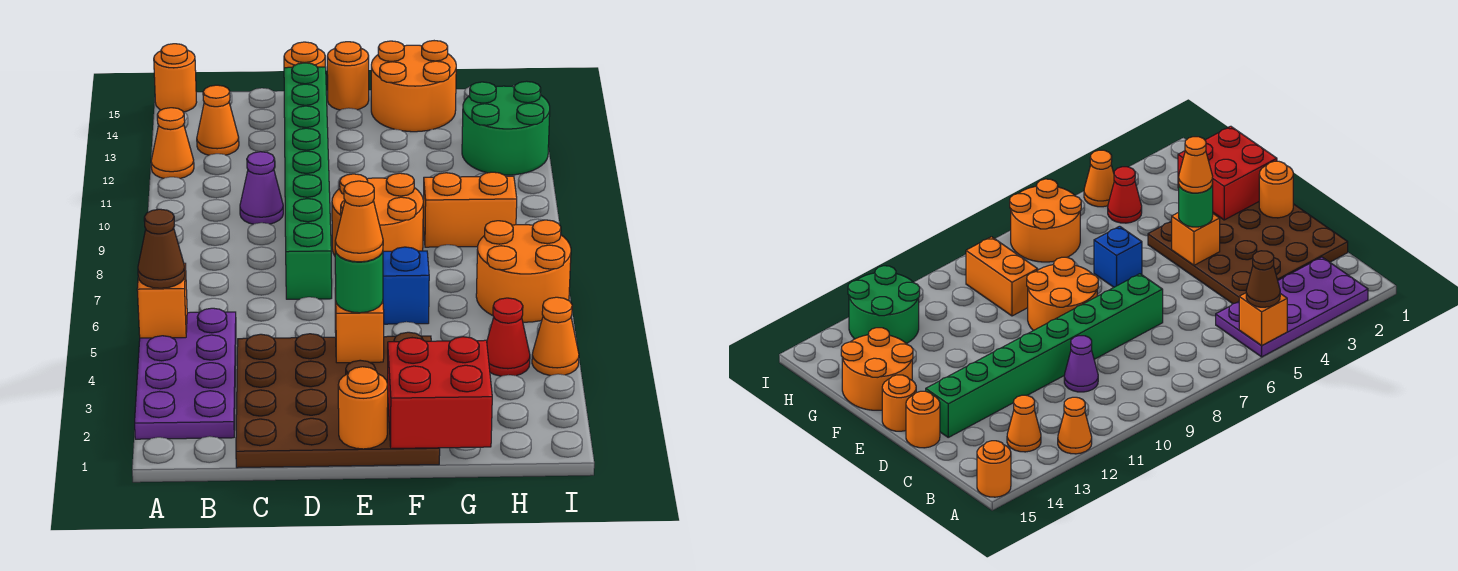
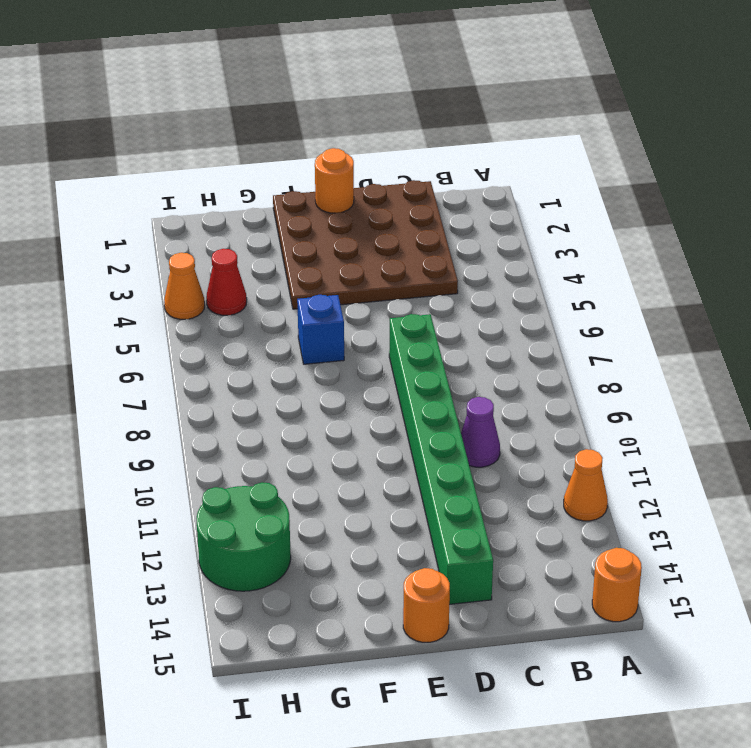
none -> purple plate A2:B5 level 1
none -> orange cone B13 level 1
none -> orange round brick D15 level 1

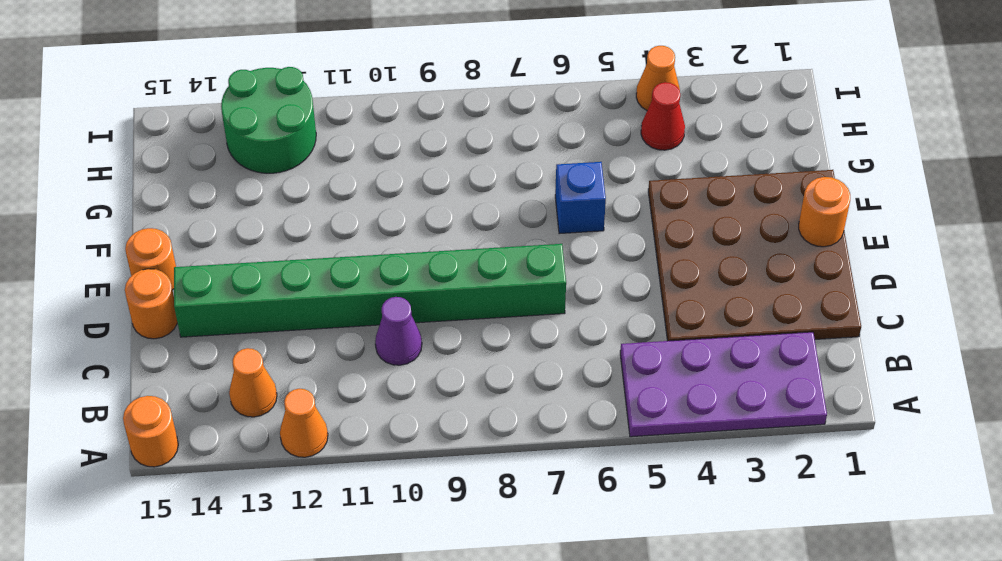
none -> orange round brick E8:F9 level 1
none -> orange round brick F14:G15 level 1
none -> orange brick G9:H9 level 1

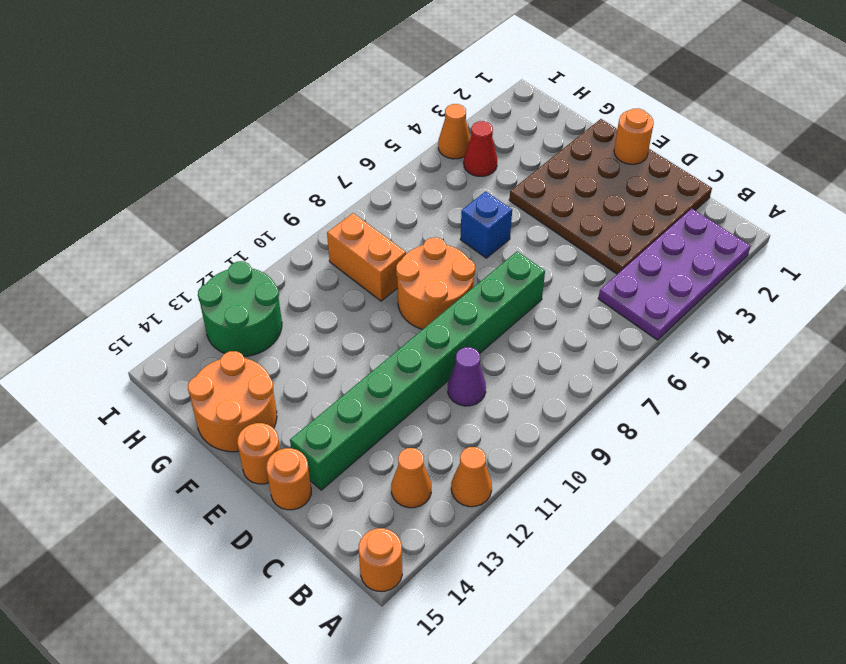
none -> orange round brick H6:I7 level 1
none -> orange brick A5 level 2
none -> orange brick E4 level 2

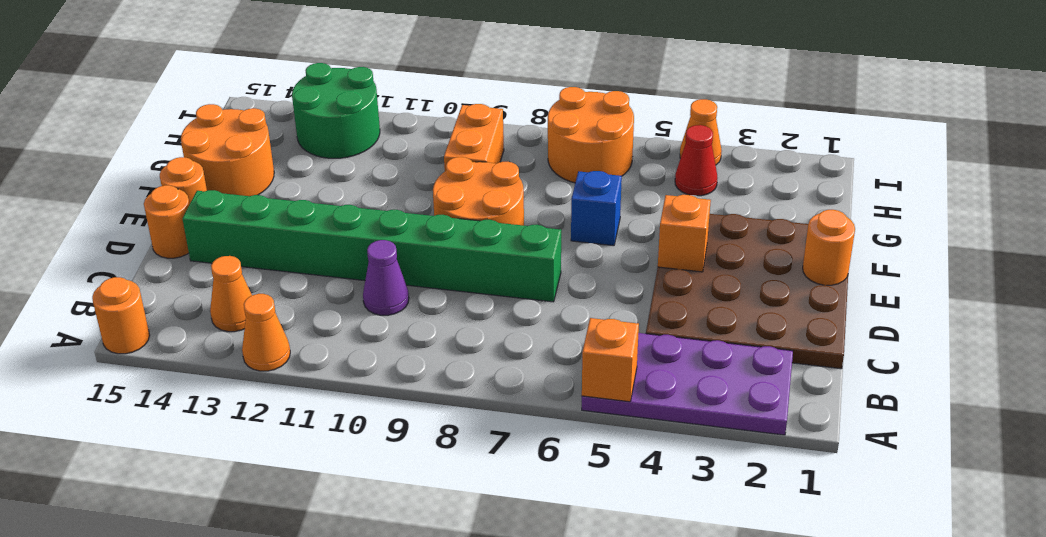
none -> red brick F1:G2 level 2
none -> brown cone A5 level 3
none -> green round brick E4 level 3

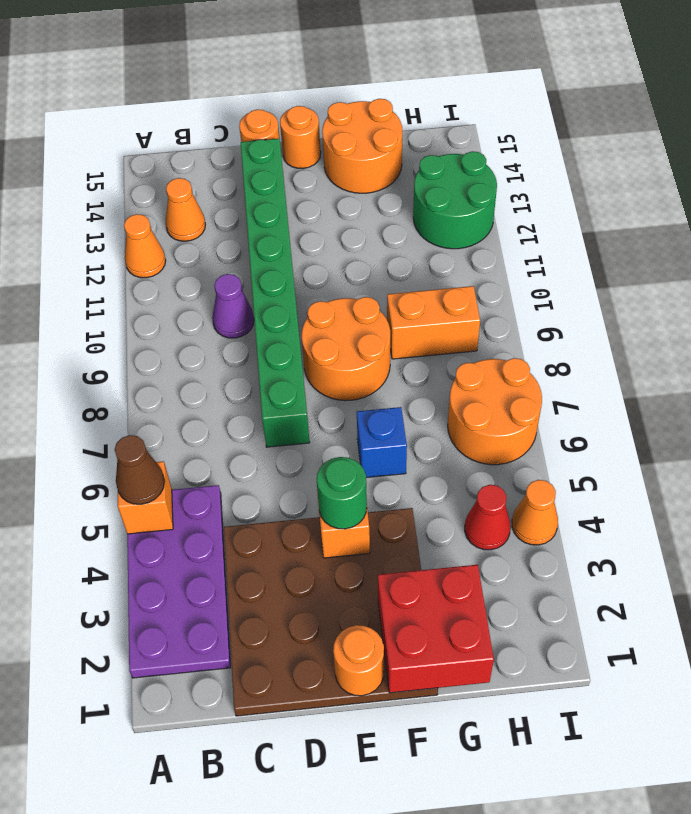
none -> orange round brick A15 level 1
none -> orange cone E4 level 4

